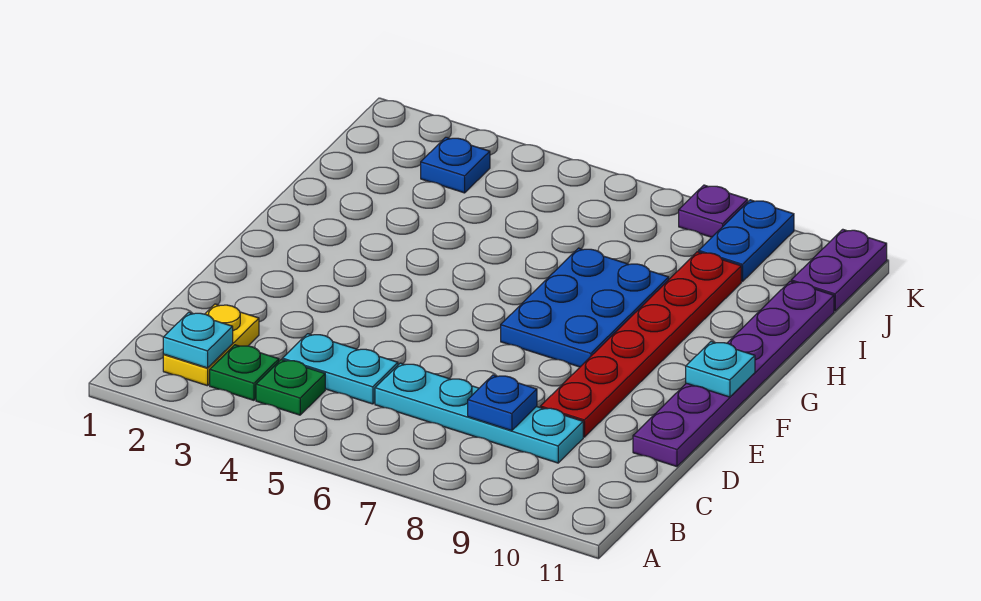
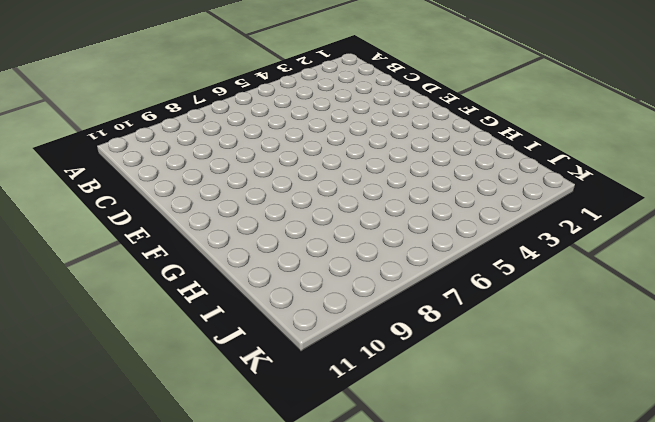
none -> yellow plate B2:C2 level 1
none -> green plate B3 level 1
none -> green plate B4 level 1

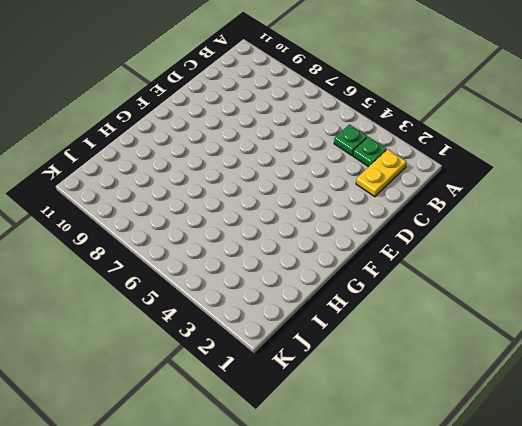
none -> cyan plate C4:C5 level 1
none -> cyan plate C6:C9 level 1
none -> red plate D9:I9 level 1

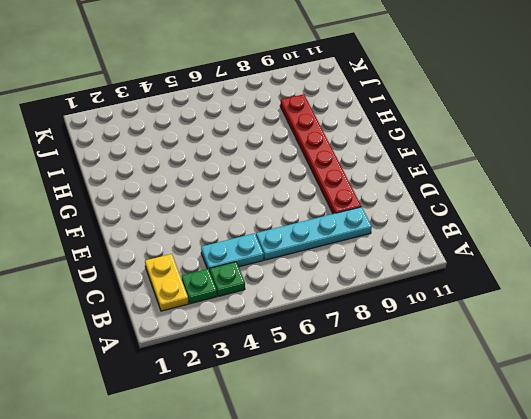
none -> purple plate D11:I11 level 1
none -> blue plate F7:H8 level 1
none -> blue plate J3 level 1

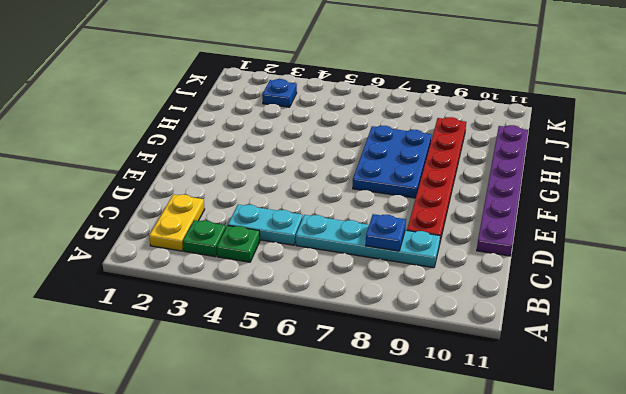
none -> blue plate J9:K9 level 1
none -> purple plate J11:K11 level 1
none -> purple plate K8 level 1

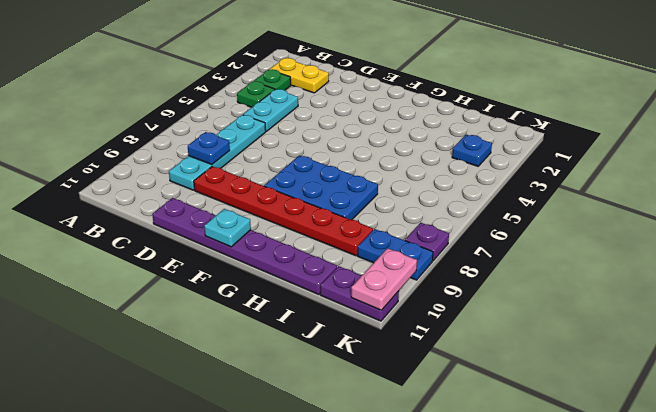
pink plate K10:K11 level 2 -> none
none -> cyan plate B2 level 2

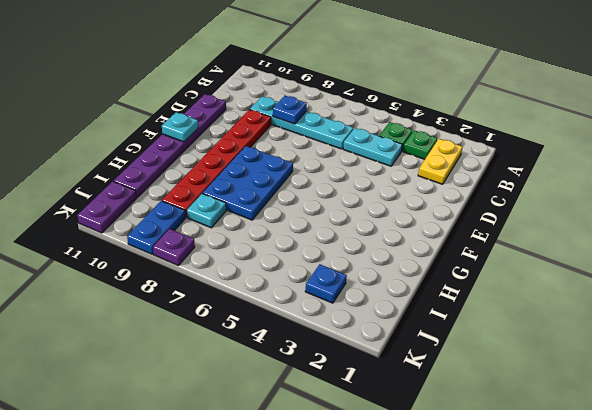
cyan plate I8 level 1 -> cyan plate B2 level 2

